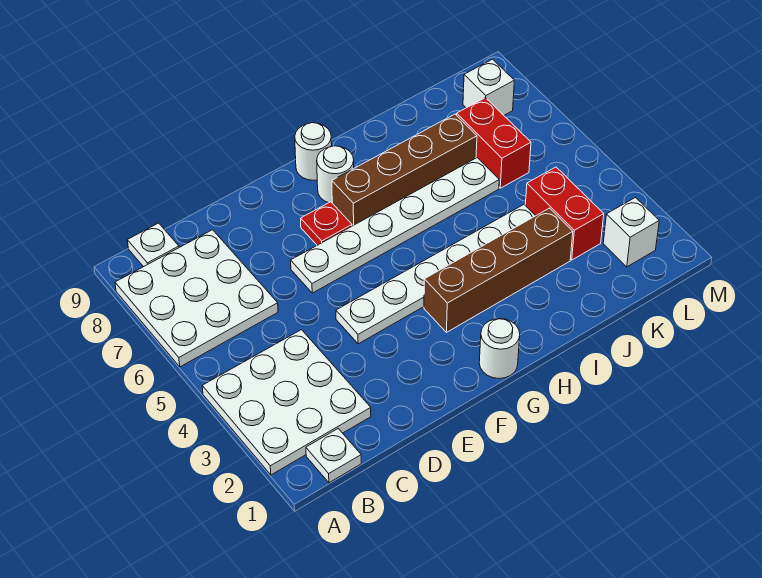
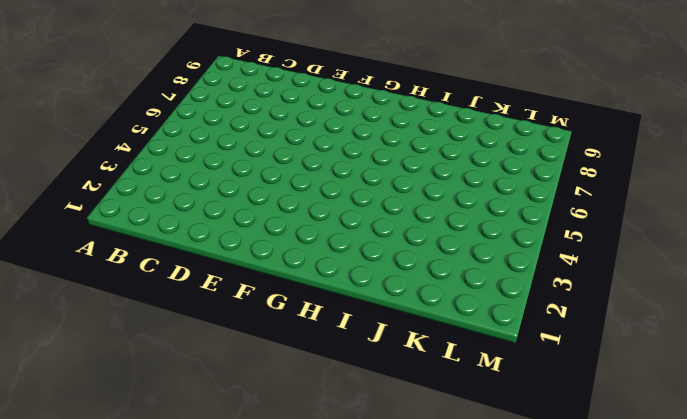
none -> white plate A2:C4 level 1
none -> white plate A6:C8 level 1
none -> white plate B1 level 1

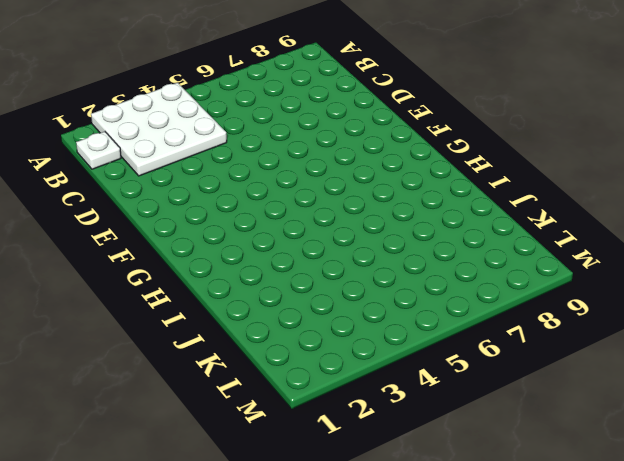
none -> white plate A6:C8 level 1
none -> white plate B9 level 1
none -> white plate E4:J4 level 1

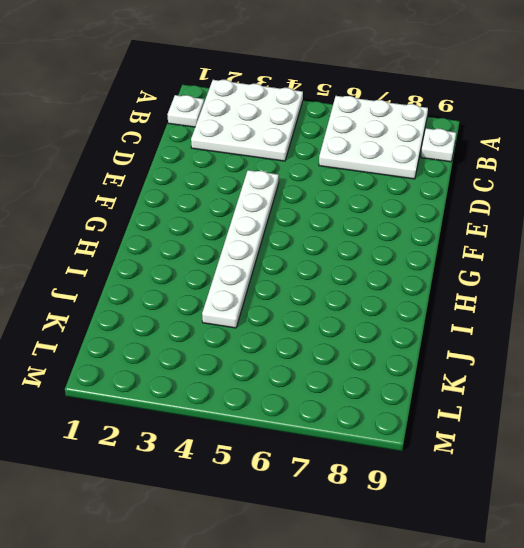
none -> white plate E6:J6 level 1
none -> red plate F7 level 1
none -> white round brick G1 level 1

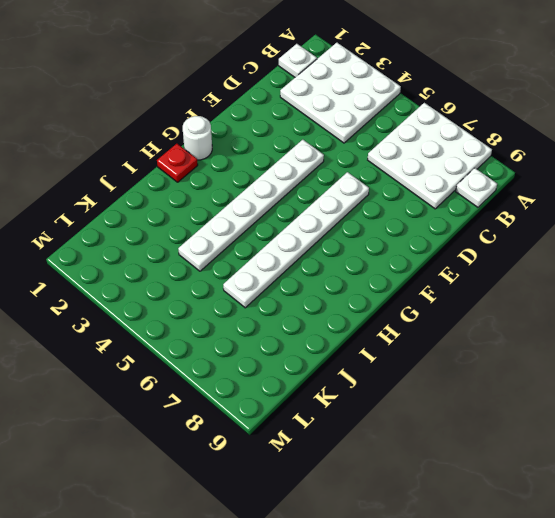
red plate H1 level 1 -> red plate F7 level 1
none -> brown brick G3:J3 level 1
none -> brown brick G7:J7 level 1
none -> white round brick G8 level 1

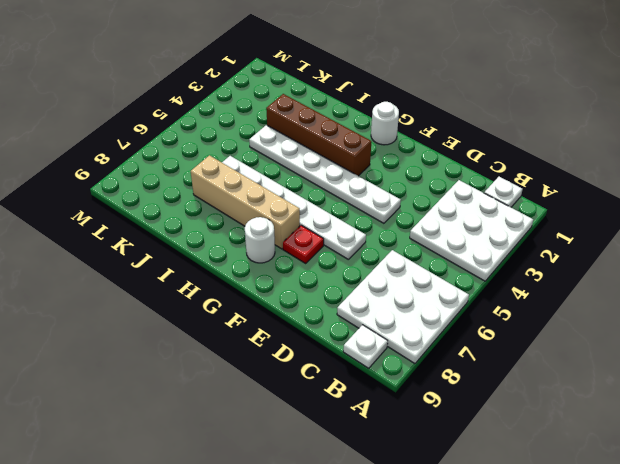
tan brick G7:J7 level 1 -> brown brick G7:J7 level 1
none -> white round brick G9 level 1
none -> red brick K3:K4 level 1
none -> red brick K6:K7 level 1

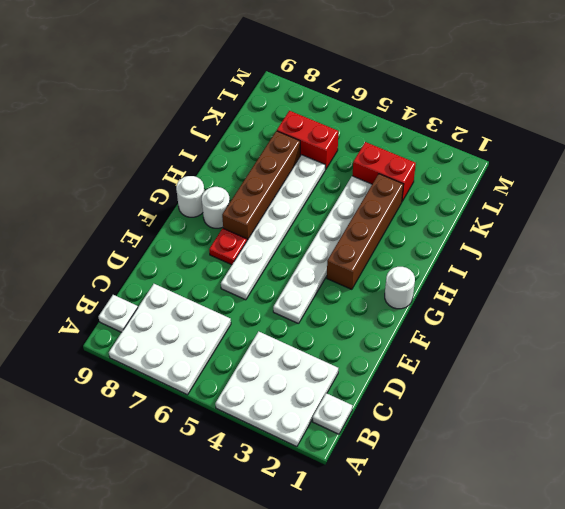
none -> white brick L2 level 1
none -> white brick L8 level 1

